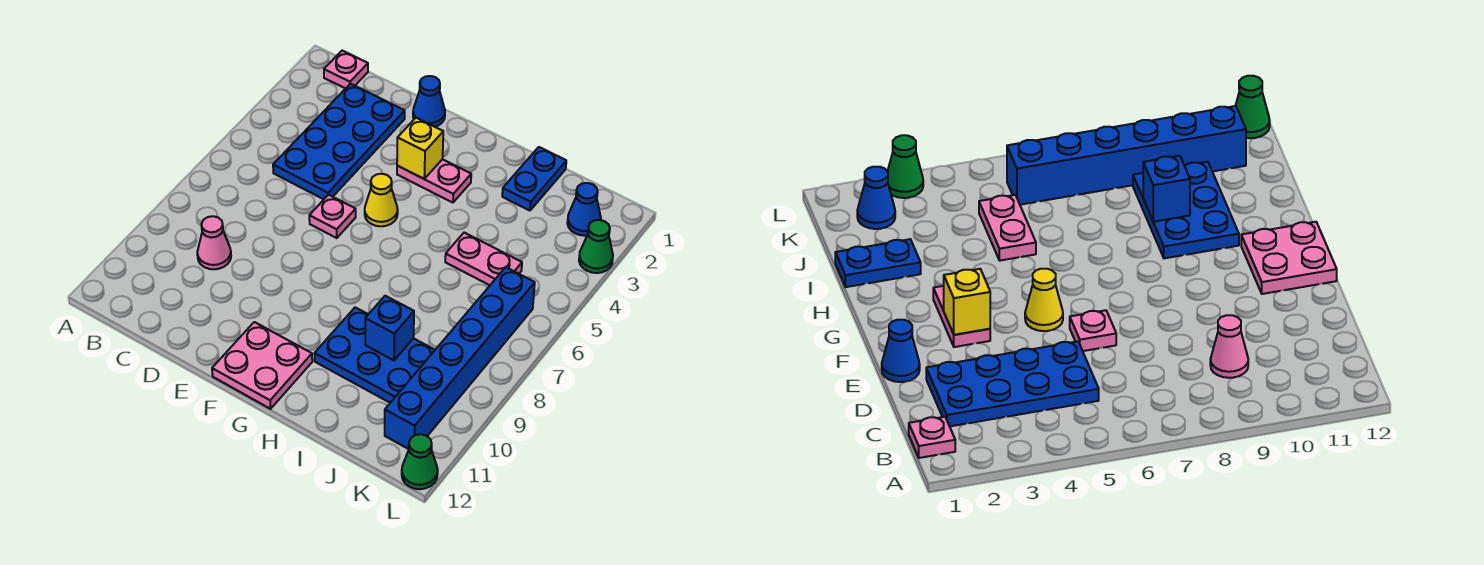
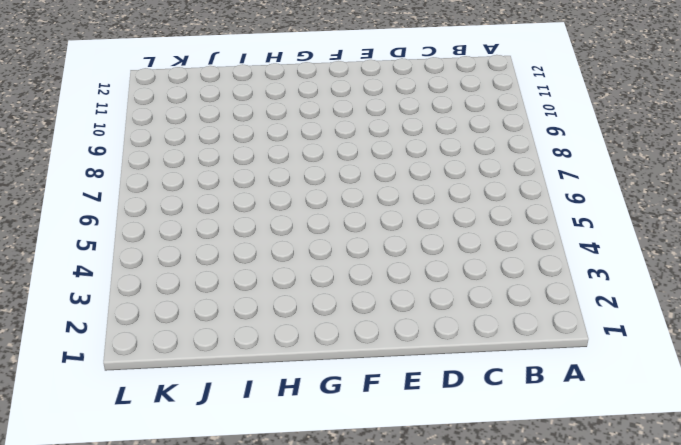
none -> pink plate B1 level 1
none -> blue plate C2:D5 level 1
none -> pink cone C9 level 1

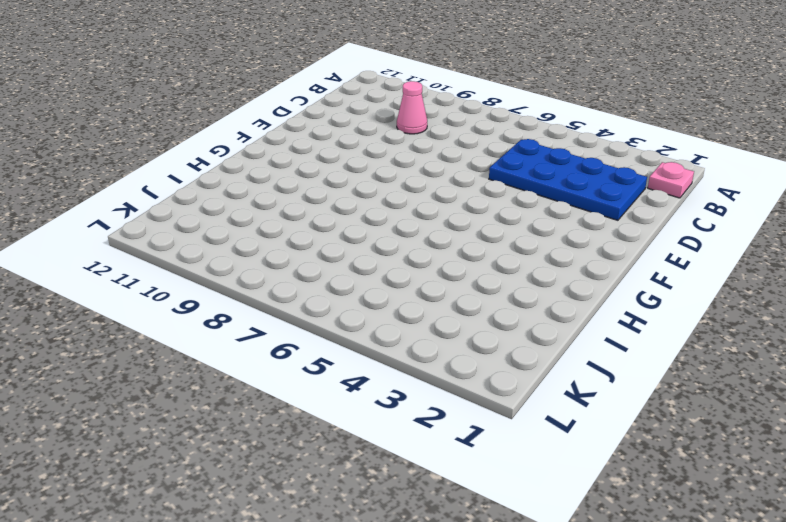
none -> blue cone E1 level 1
none -> pink plate E6 level 1
none -> pink plate F3:G3 level 1

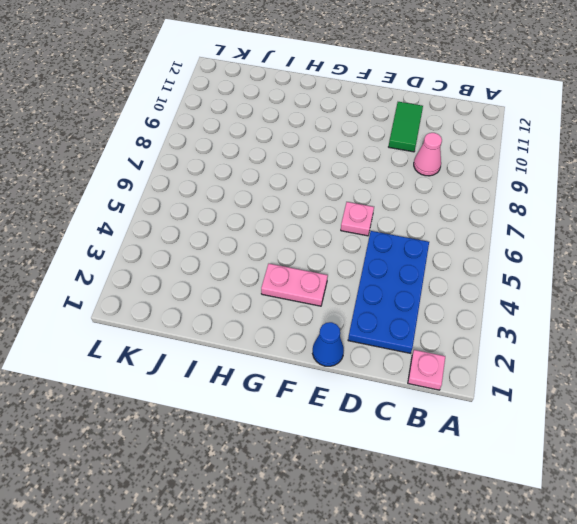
green tile D10:D11 level 1 -> none
none -> yellow cone F5 level 1
none -> pink plate F11:G12 level 1
none -> blue plate H9:J10 level 1

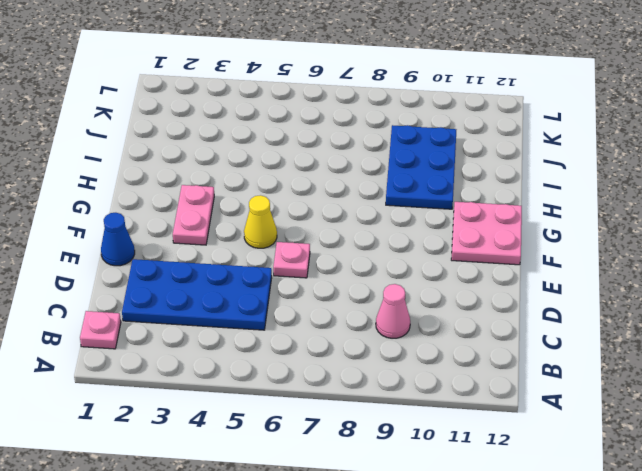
none -> blue plate I1:I2 level 1
none -> pink plate I5:J5 level 1
none -> blue cone K2 level 1

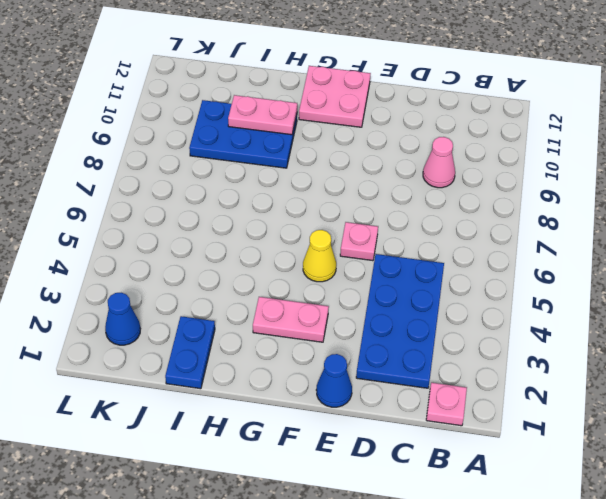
pink plate H10:I10 level 2 -> pink plate I5:J5 level 1
none -> blue brick K6:K11 level 1
none -> green cone L3 level 1
none -> green cone L12 level 1

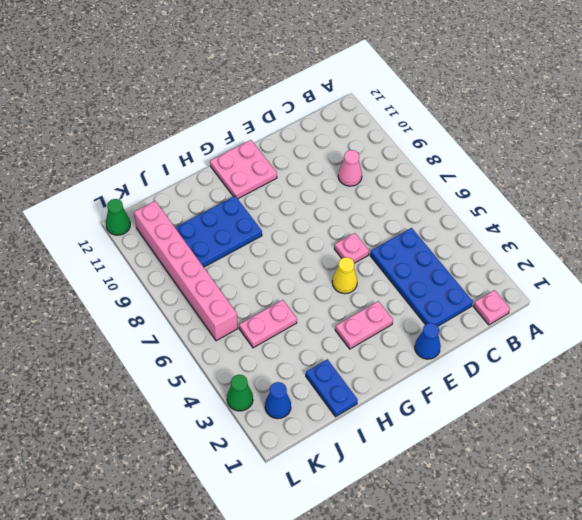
pink brick K6:K11 level 1 -> blue brick K6:K11 level 1
none -> yellow brick F3 level 2
none -> blue brick I9 level 2

